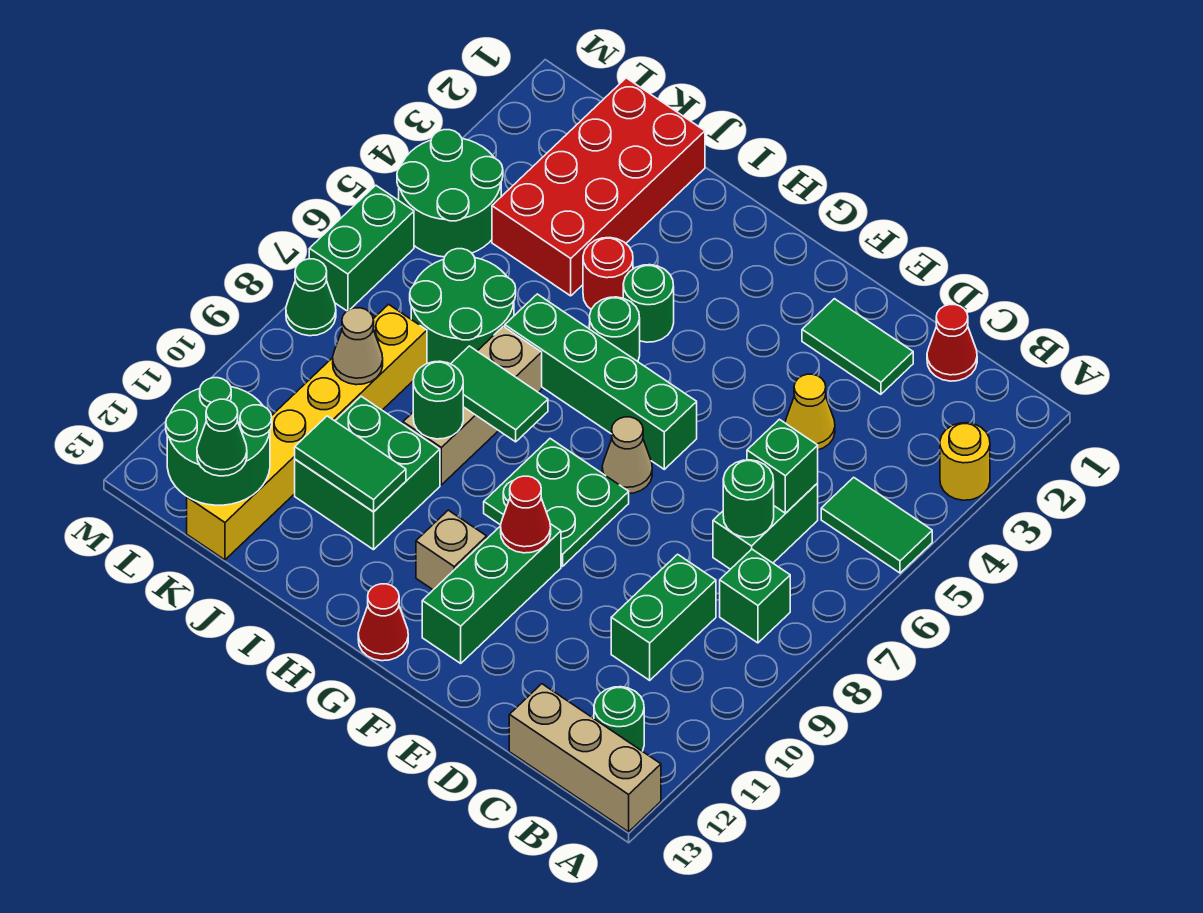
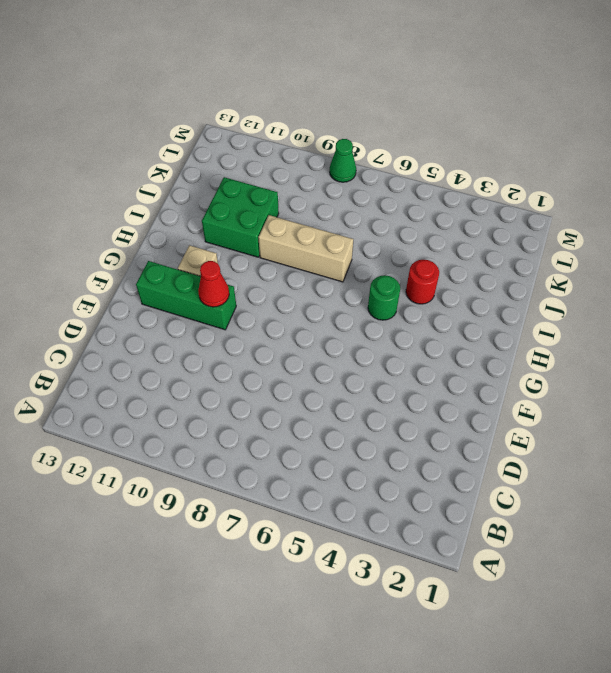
none -> yellow round brick A3 level 1
none -> green tile A5:B5 level 1
none -> tan brick A13:C13 level 1
none -> green brick B8 level 1

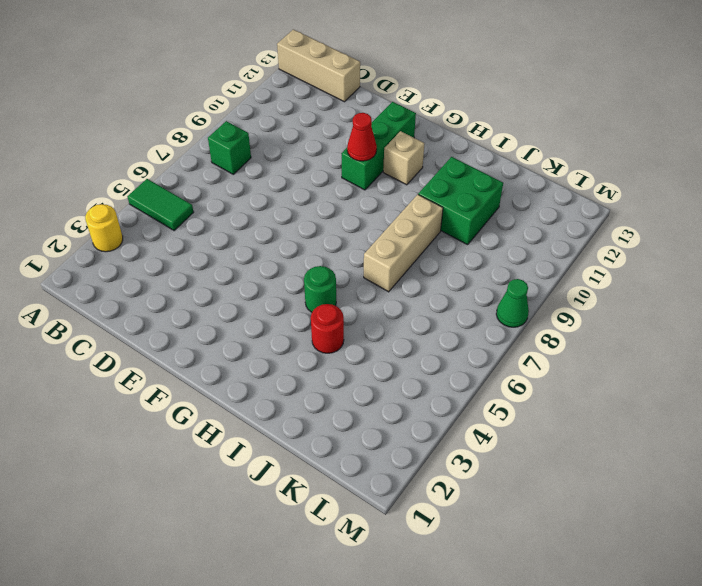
none -> green round brick B12 level 1
none -> red cone C1 level 1
none -> green brick C6:C7 level 1
none -> green brick C9:C10 level 1

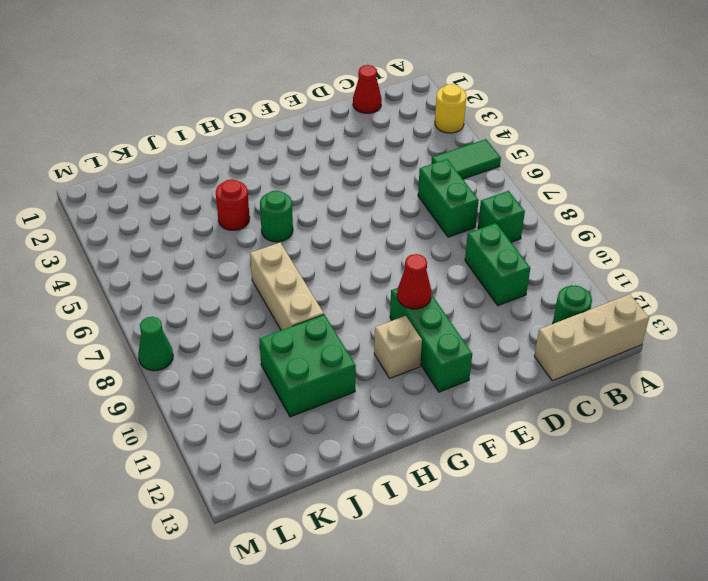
none -> green tile D2:E2 level 1
none -> yellow cone D4 level 1
none -> green brick F6:I6 level 1
none -> tan cone F7 level 1

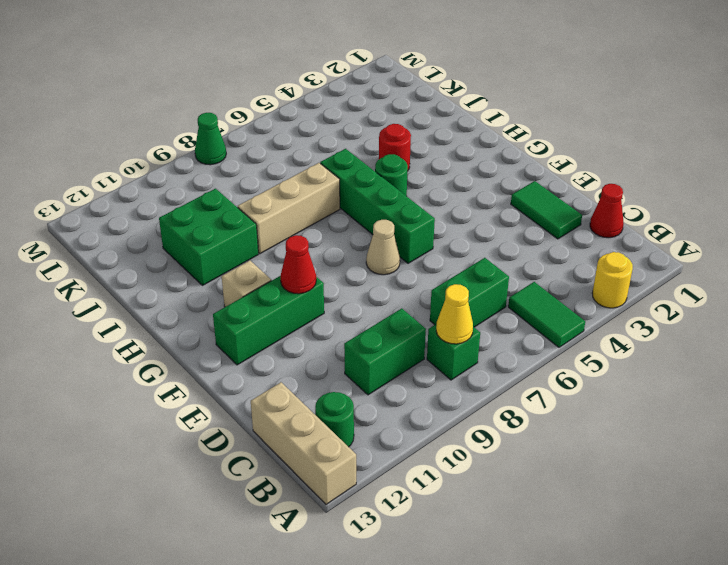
yellow cone B8 level 2 -> yellow cone D4 level 1
none -> green plate F8:G9 level 1
none -> red cone G13 level 1
none -> green round brick H4 level 1
none -> red brick J1:K4 level 1

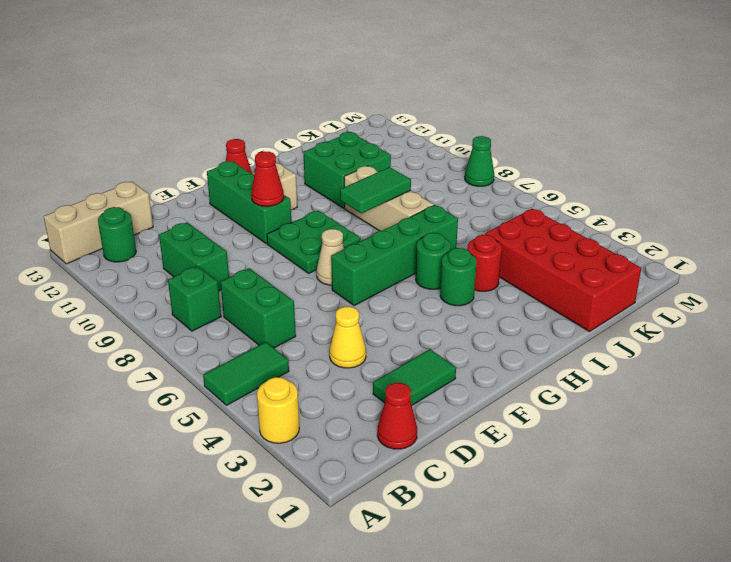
none -> green round brick J6:K7 level 1
none -> yellow brick K8:K13 level 1
none -> green round brick L4:M5 level 1
none -> green brick M6:M7 level 1

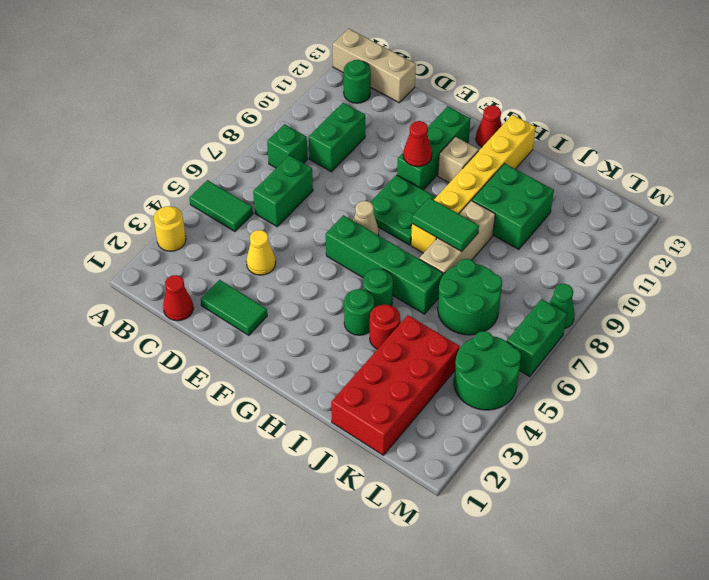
yellow brick H8:H13 level 1 -> yellow brick K8:K13 level 1
none -> green brick C6 level 2
none -> green round brick C7 level 2
none -> green round brick I9 level 2
none -> green tile I11:J11 level 2

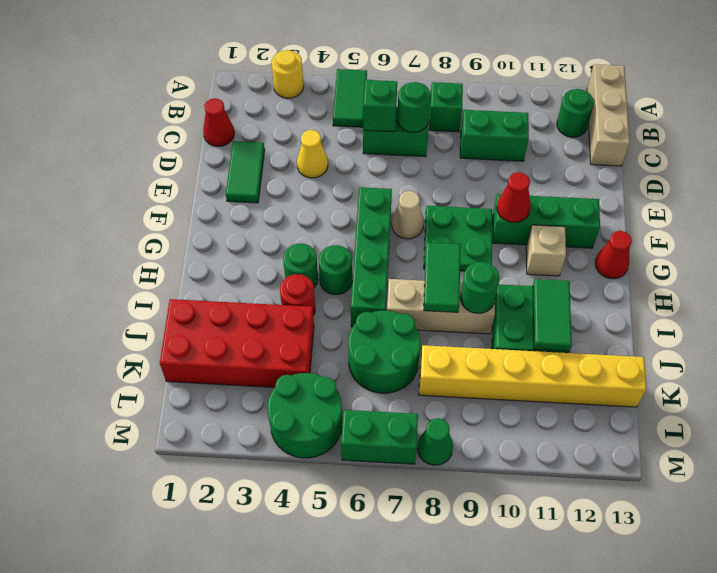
none -> tan cone K9 level 2
none -> green round brick K12:L13 level 2
none -> green cone K13 level 3

